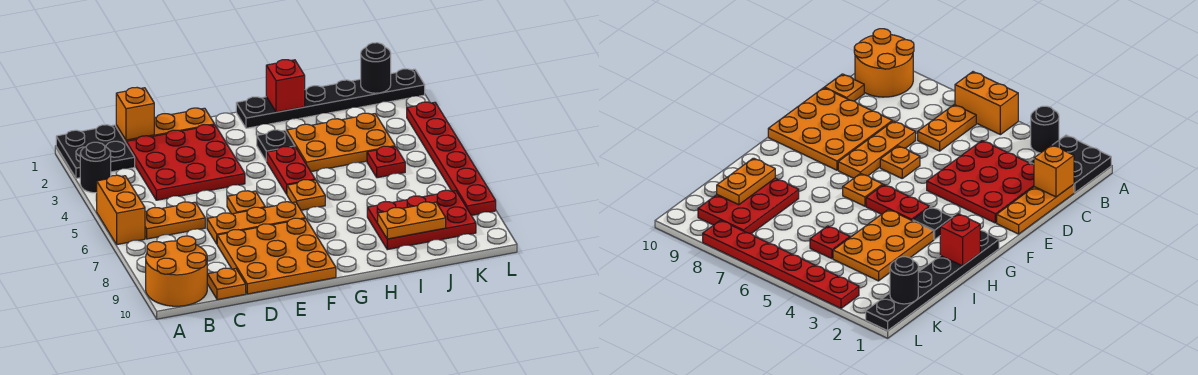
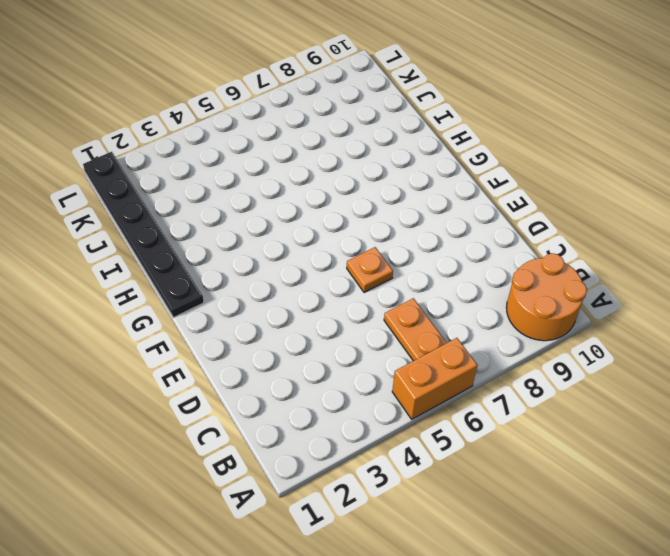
none -> black plate A1:B2 level 1
none -> black round brick A3 level 1
none -> orange plate C1:E1 level 1

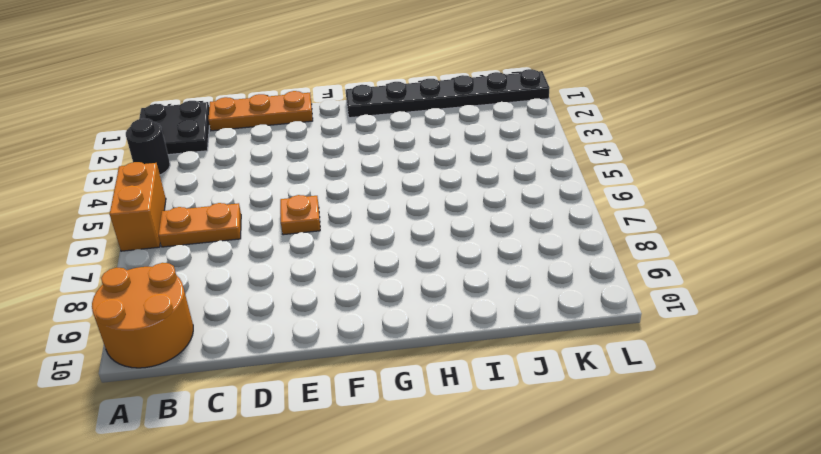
none -> red plate C2:E4 level 1
none -> orange plate C10 level 1
none -> orange plate D7:F7 level 1

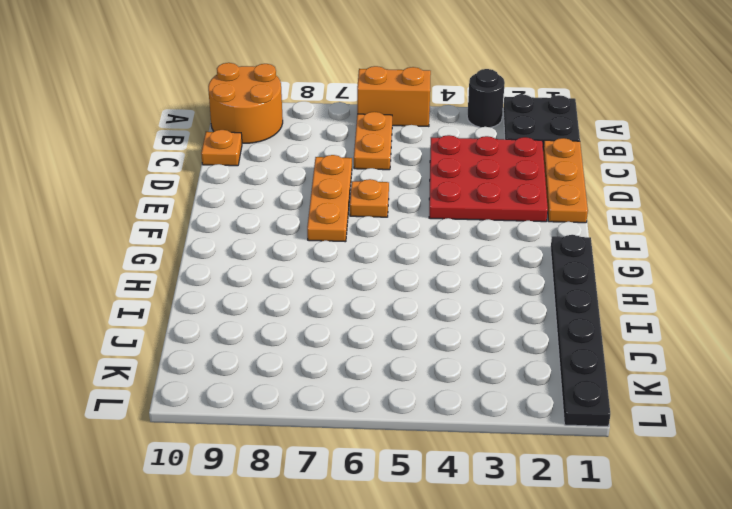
none -> orange plate D8:F10 level 1
none -> black plate G3 level 1
none -> red plate G4:G5 level 1

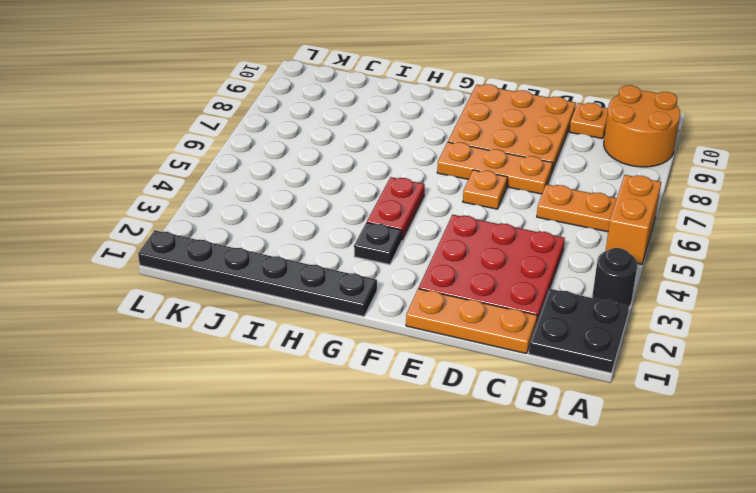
none -> orange plate G6 level 1
none -> orange plate H3:J4 level 1
none -> red plate I8:K9 level 1

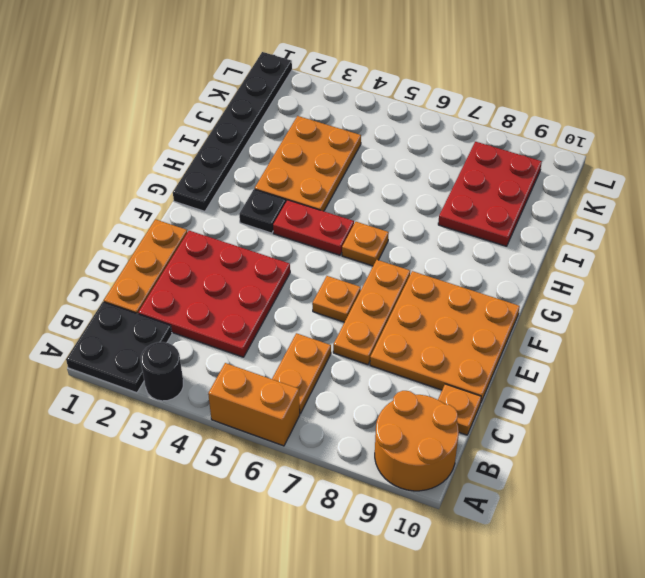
none -> red plate J5 level 1
none -> red plate L3:L8 level 1
none -> orange brick C1 level 2

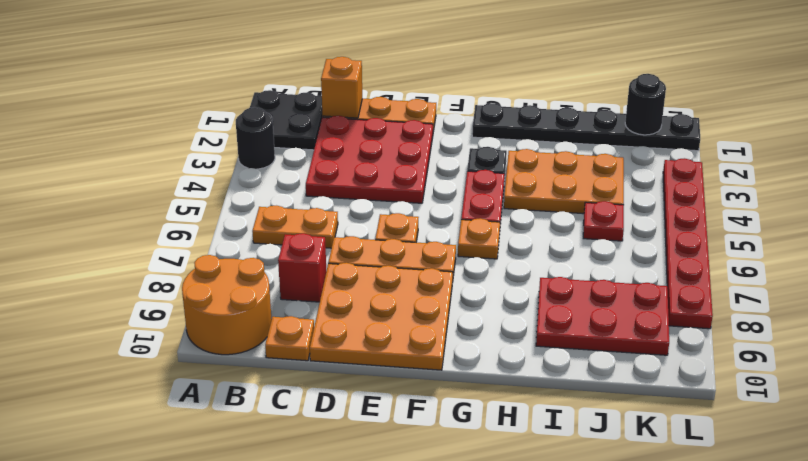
red brick C8 level 1 -> red brick H1 level 2
none -> orange brick A5:A6 level 1
none -> orange plate I9:J9 level 2

